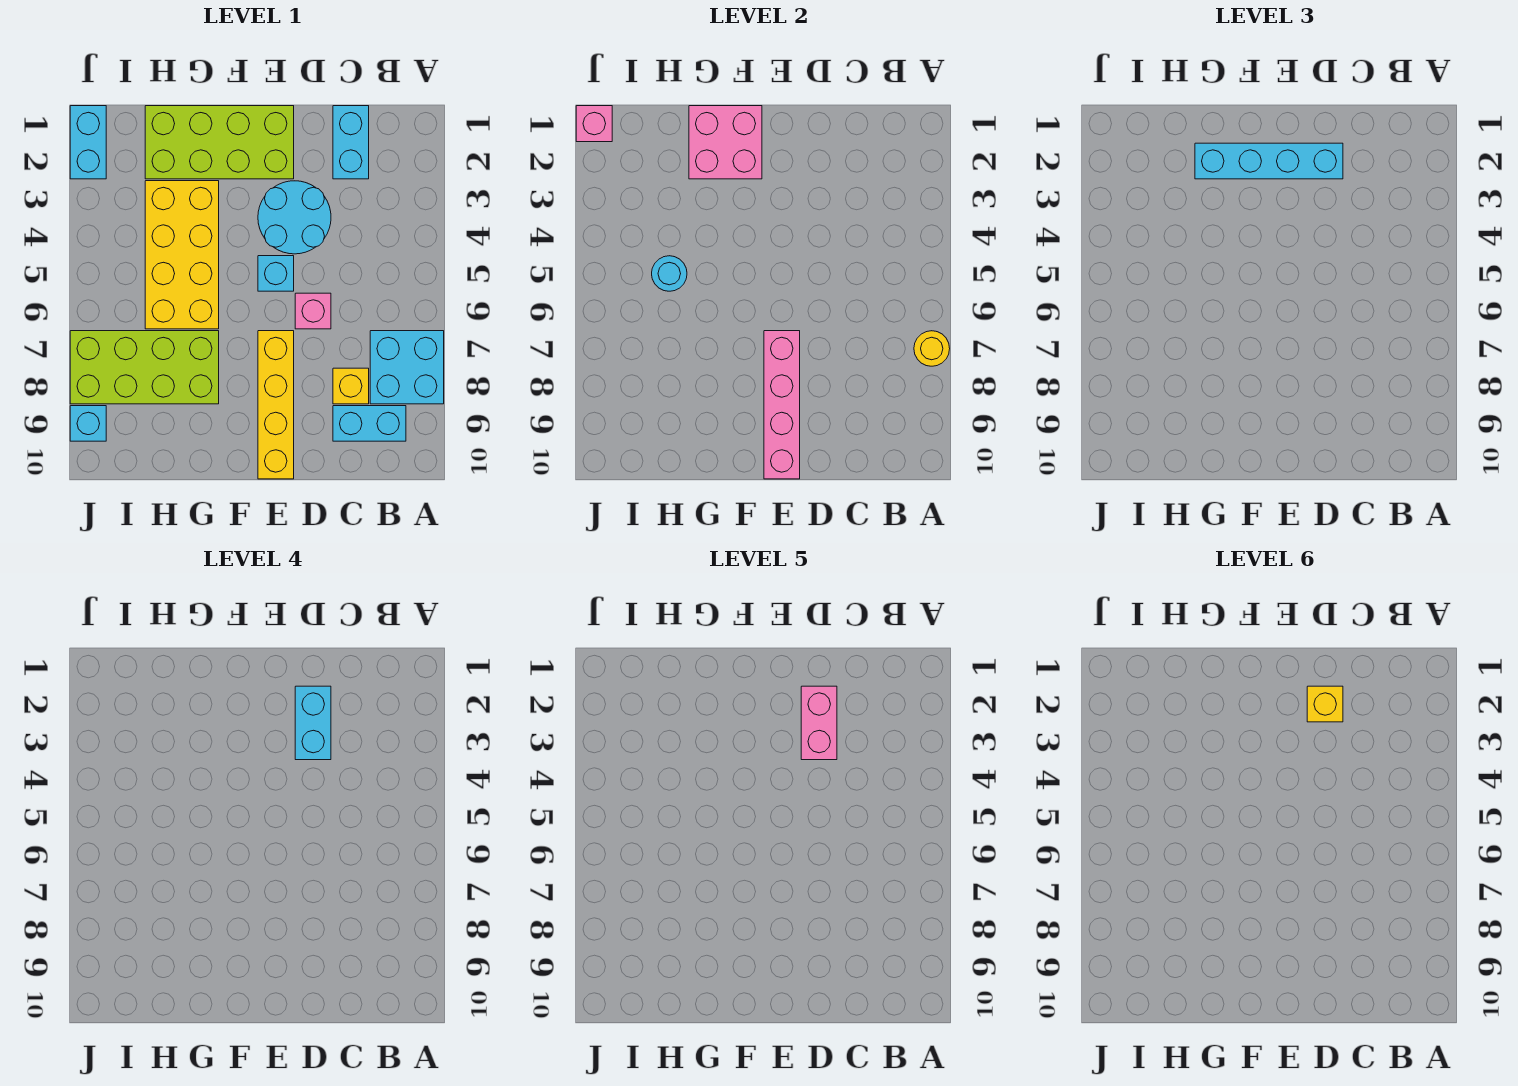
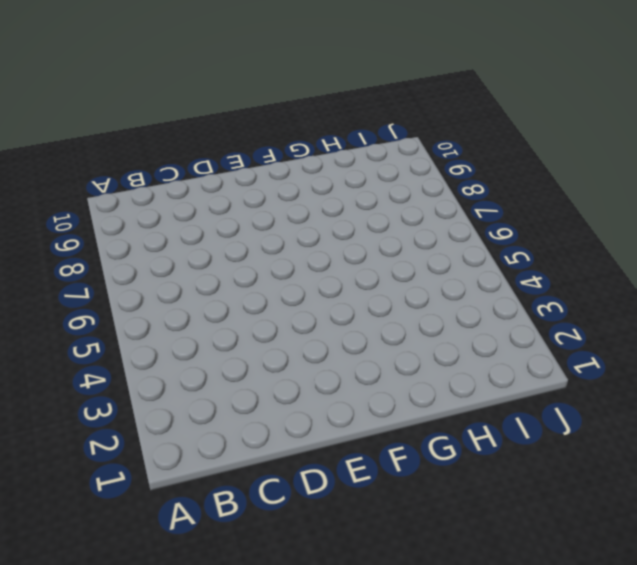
none -> cyan brick A7:B8 level 1
none -> cyan brick B9:C9 level 1
none -> cyan brick C1:C2 level 1

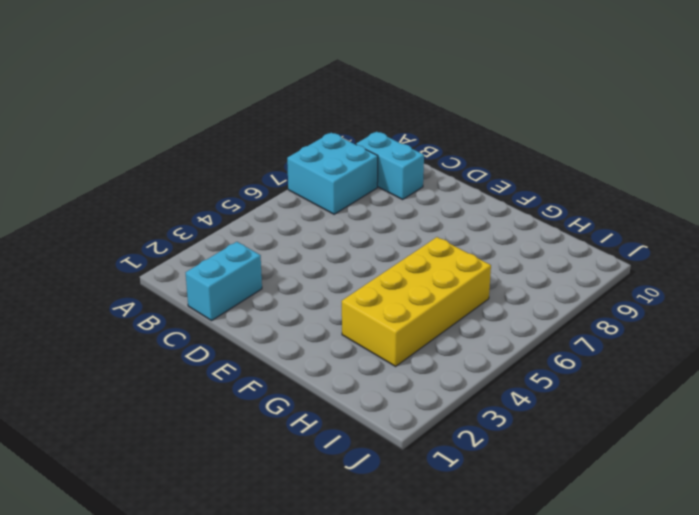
none -> yellow brick C8 level 1
none -> cyan round brick D3:E4 level 1
none -> pink brick D6 level 1

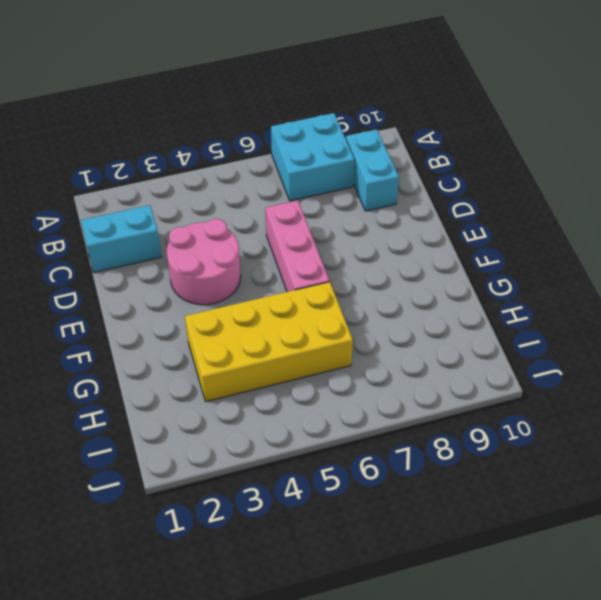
pink round brick D3:E4 level 1 -> cyan round brick D3:E4 level 1
pink brick D6:F6 level 1 -> pink brick D6 level 1
none -> yellow brick C8 level 1
none -> lime brick E1:H2 level 1
none -> cyan brick E5 level 1

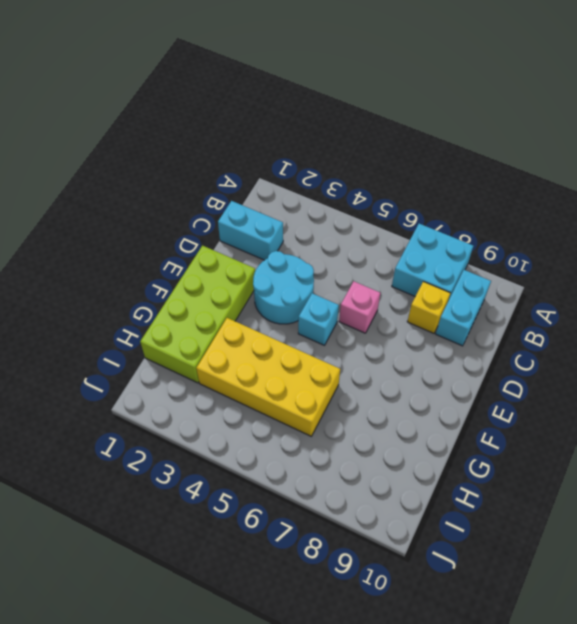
none -> yellow brick E7:E10 level 1
none -> lime brick G7:J8 level 1
none -> cyan brick J1:J2 level 1

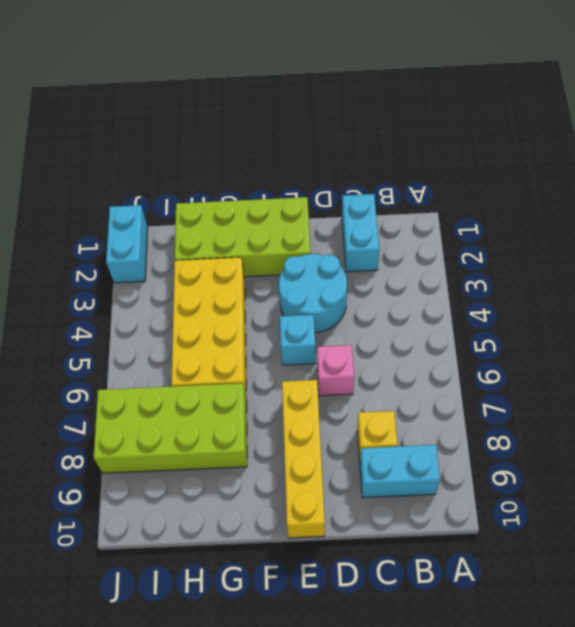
none -> cyan brick A7:B8 level 1
none -> cyan brick J9 level 1
none -> yellow round brick A7 level 2

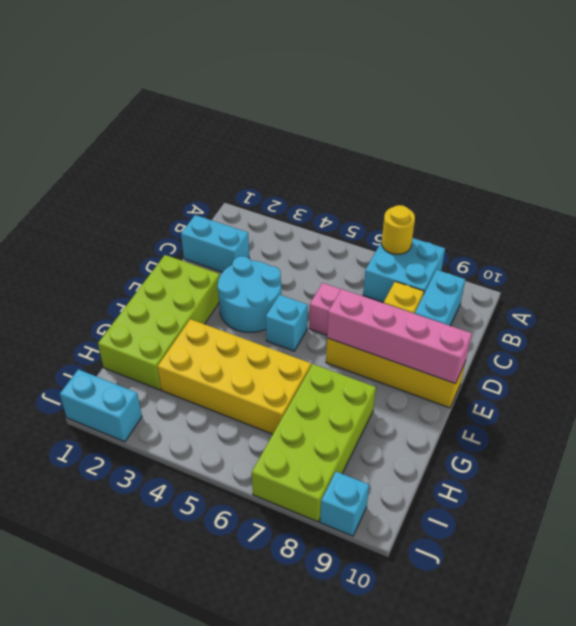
none -> pink brick F1:G2 level 2
none -> cyan round brick H5 level 2
none -> pink brick J1 level 2

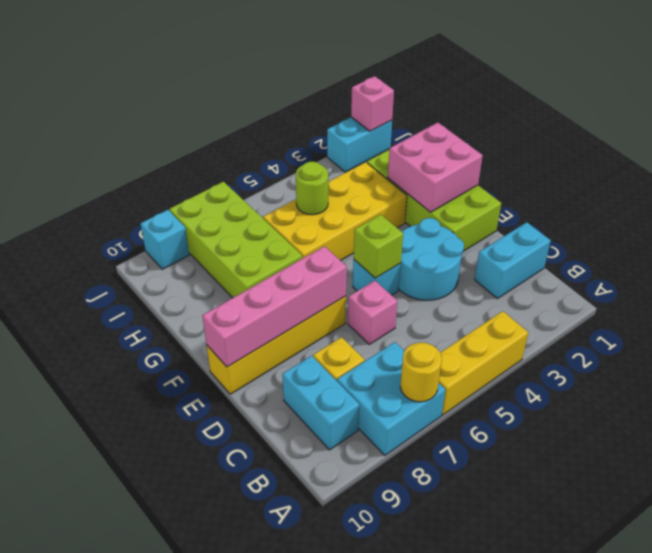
yellow brick A4:A6 level 1 -> none
lime brick E5 level 2 -> none
lime round brick H5 level 2 -> cyan round brick H5 level 2
none -> cyan brick D2:G2 level 3
none -> cyan brick D2:D3 level 4
none -> pink brick D2:D3 level 5

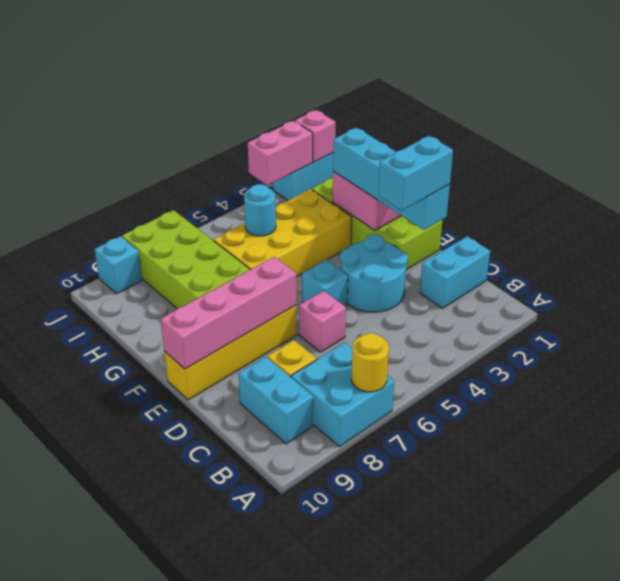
pink brick J2:J3 level 2 -> pink brick D2:D3 level 5
none -> yellow brick D2 level 6

